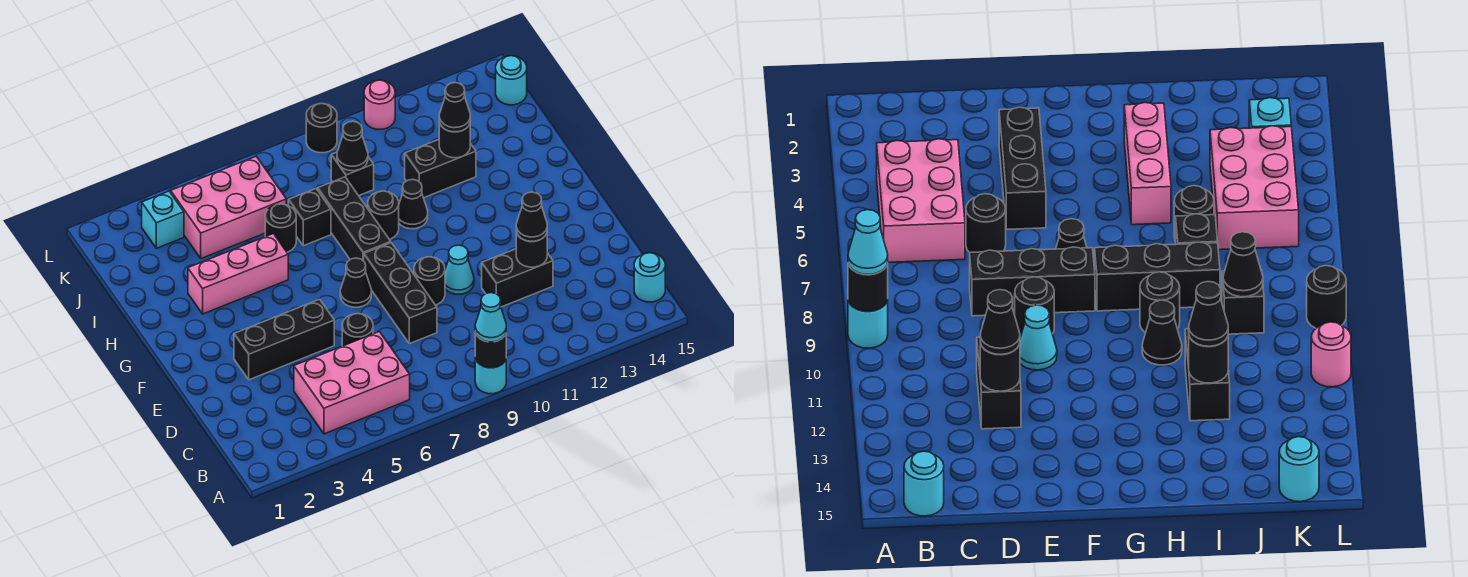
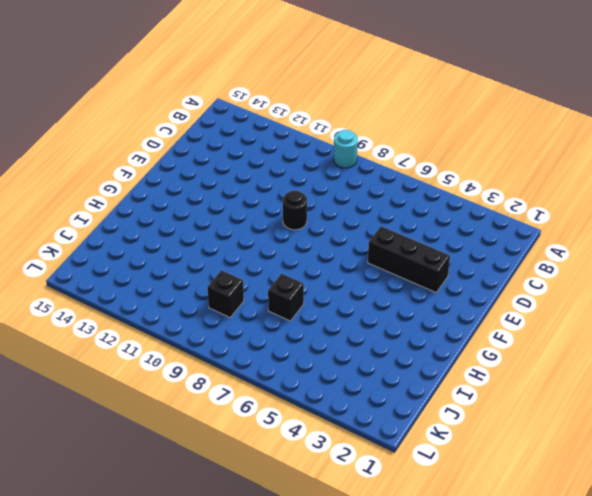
none -> pink brick B4:C6 level 1
none -> cyan round brick B15 level 1
none -> black round brick D6 level 1
none -> black brick D8:F8 level 1

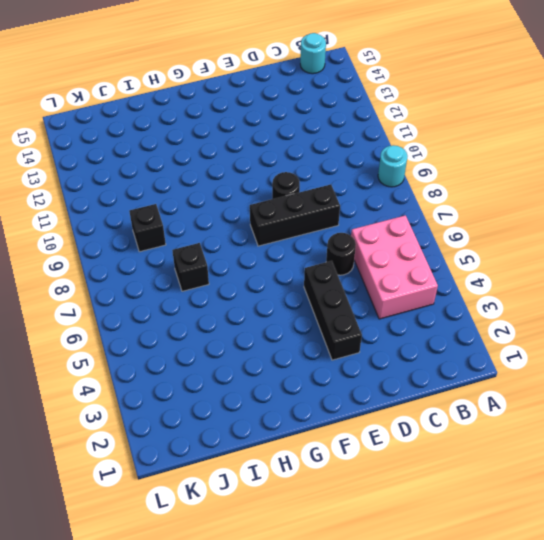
none -> black brick D11:D12 level 1
none -> cyan cone E10 level 1
none -> black cone F7 level 1
none -> black brick G8:I8 level 1

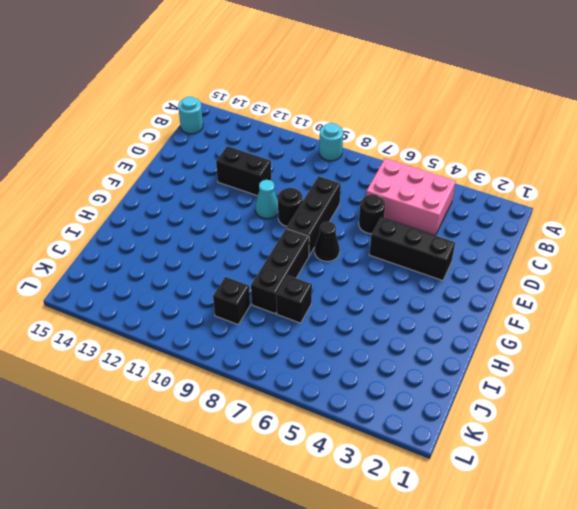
none -> pink brick H3:H5 level 1
none -> black round brick H9 level 1
none -> black cone H10 level 1
none -> black round brick I6 level 1

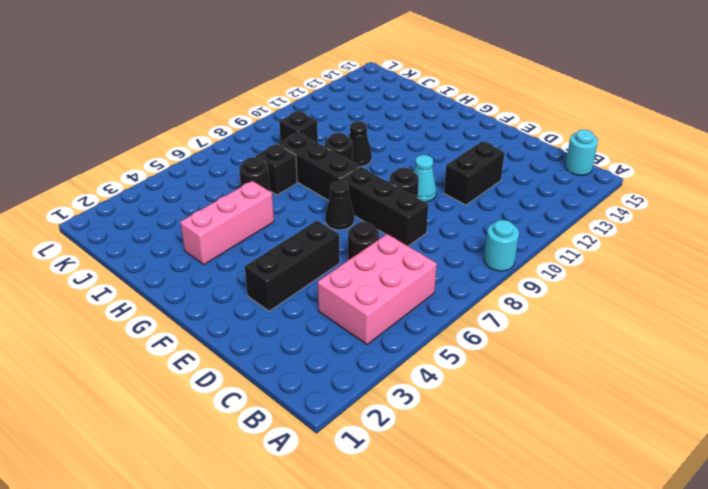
none -> black brick I11:I12 level 1
none -> pink brick J4:K6 level 1
none -> cyan brick K3 level 1
none -> cyan round brick K15 level 1

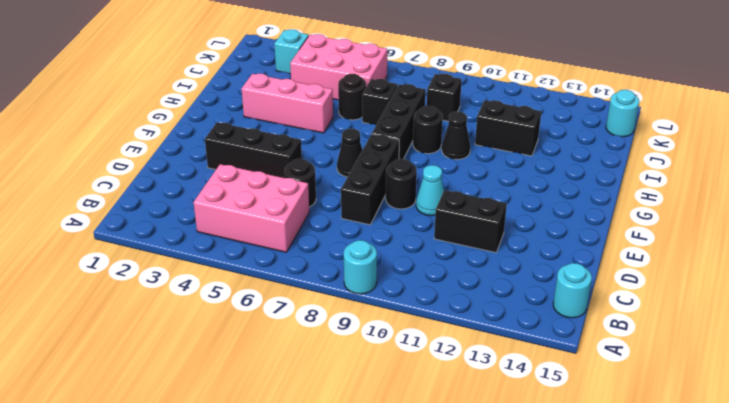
none -> black round brick L9 level 1
none -> pink round brick L11 level 1
none -> black round brick A9 level 2
none -> black round brick D12 level 2

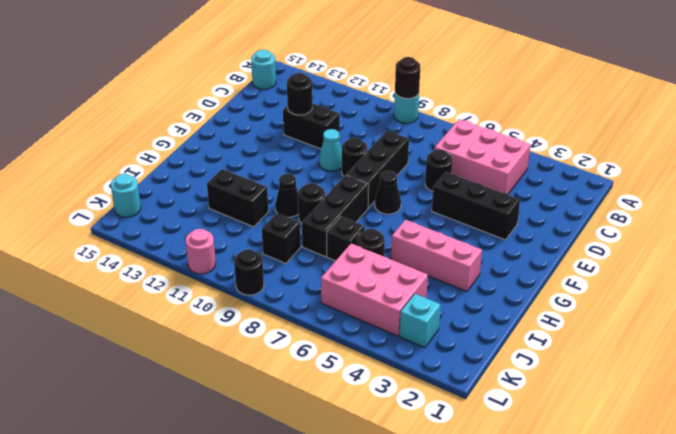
none -> black round brick I12 level 2
none -> black cone J9 level 2
none -> cyan cone A9 level 3
none -> black cone D12 level 3

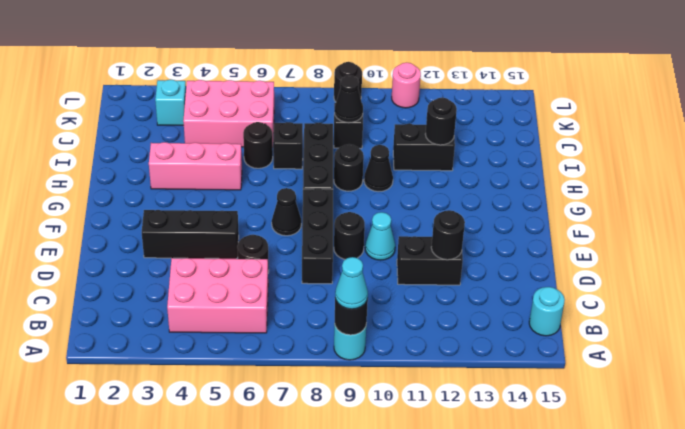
none -> cyan round brick K15 level 1
none -> black cone D12 level 3
none -> black cone I12 level 3

